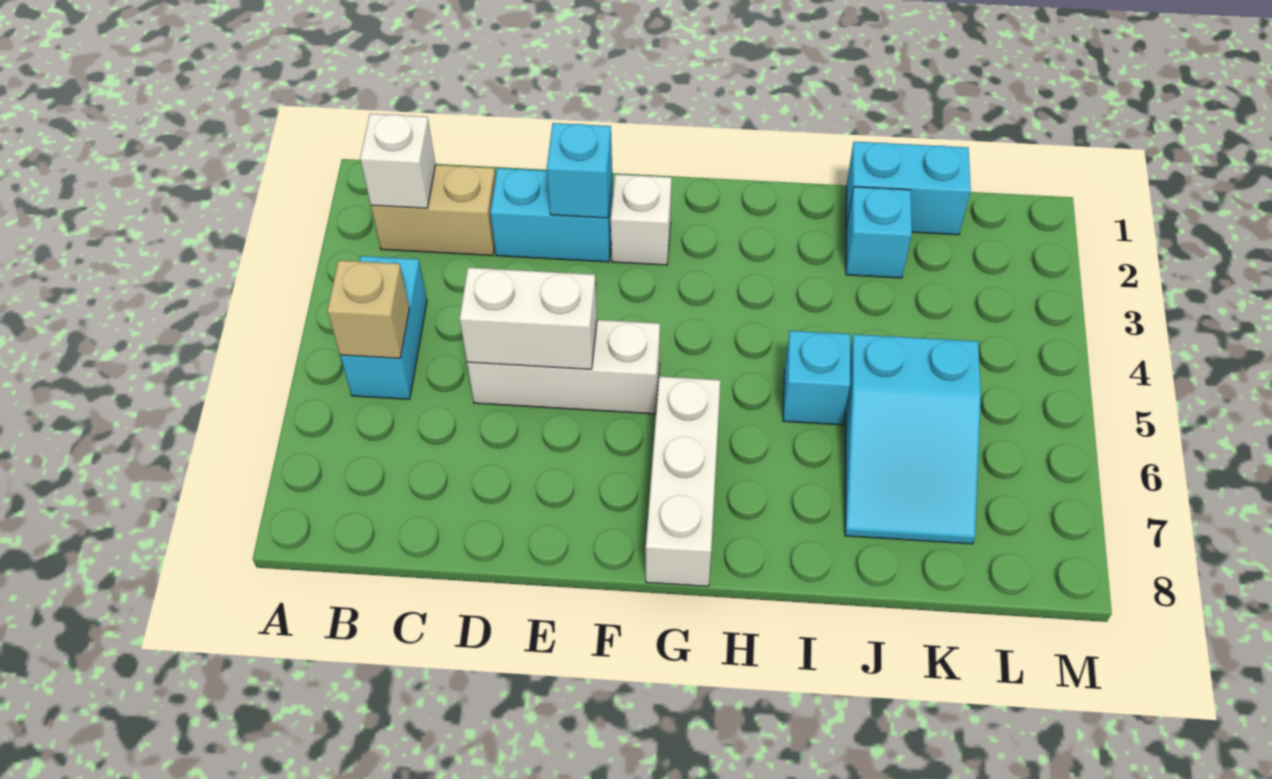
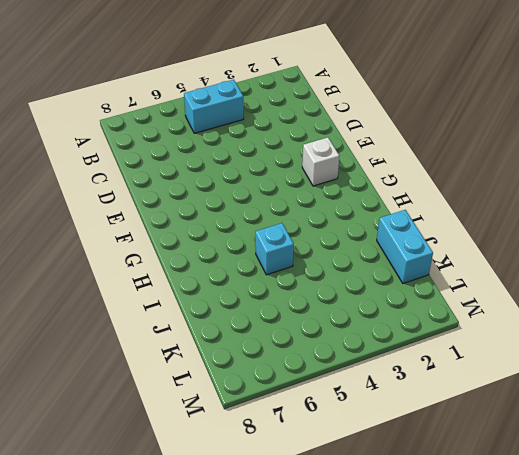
none -> tan brick B2:C2 level 1
none -> cyan brick D2:E2 level 1
none -> white brick D5:F5 level 1

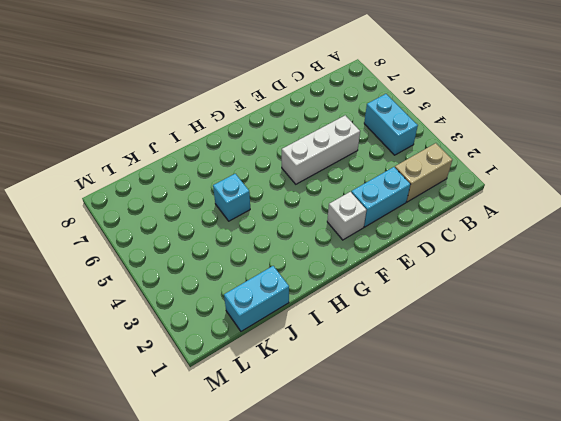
none -> white brick G6:G8 level 1
none -> cyan brick J2 level 1
none -> cyan slope J5:K7 level 1 top 5

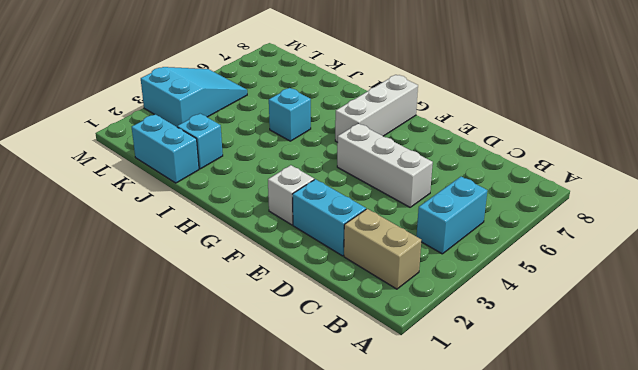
cyan slope L3:M5 level 1 top 3 -> cyan slope J5:K7 level 1 top 5
none -> white brick B2 level 2
none -> tan brick B5 level 2
none -> white brick D5:E5 level 2

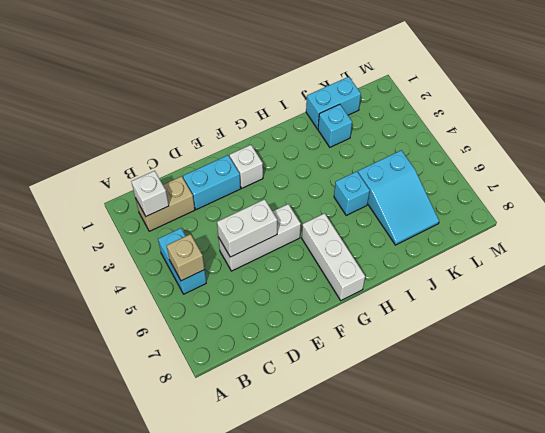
none -> cyan brick E2 level 2

